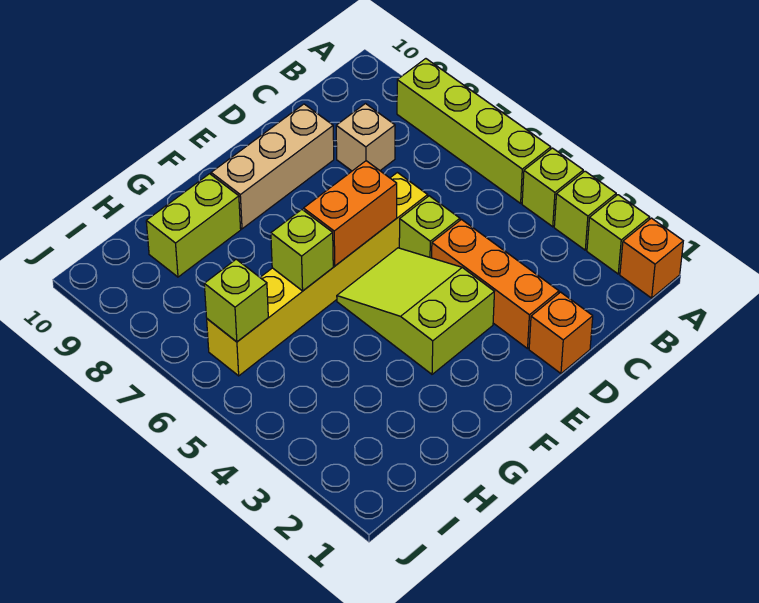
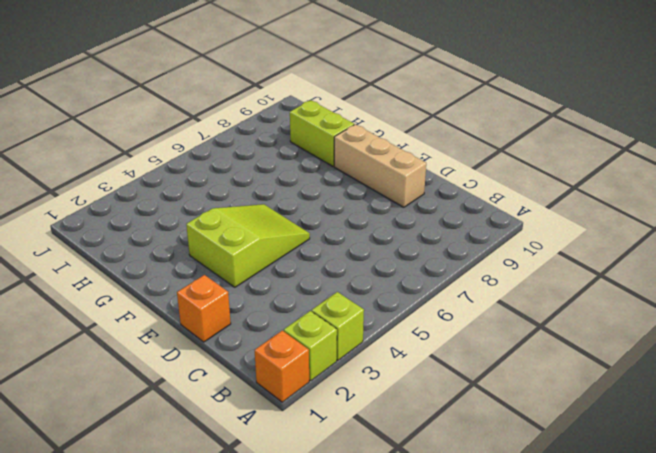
none -> lime brick A4 level 1
none -> lime brick A5:A8 level 1
none -> tan brick C8 level 1

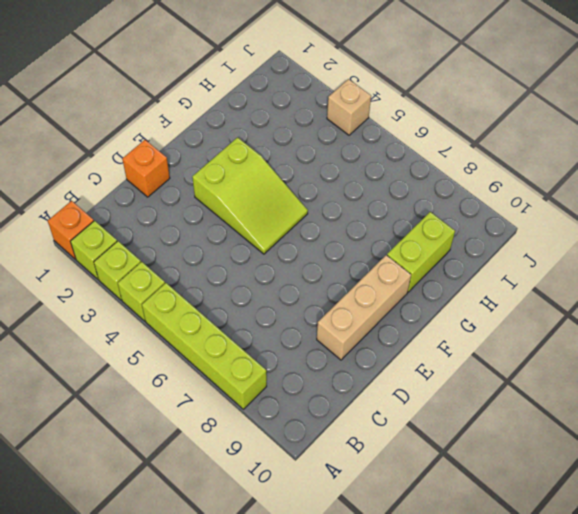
tan brick J4 level 1 -> tan brick C8 level 1
none -> orange brick D2:D4 level 1
none -> lime brick D5 level 1
none -> yellow brick D6:I6 level 1

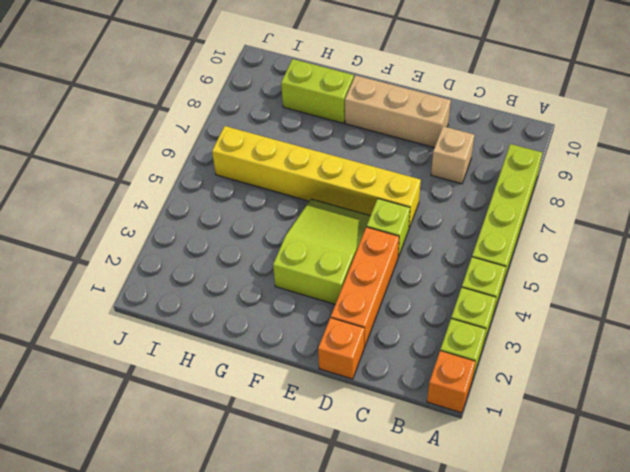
none -> orange brick E6:F6 level 2
none -> lime brick G6 level 2
none -> lime brick I6 level 2

